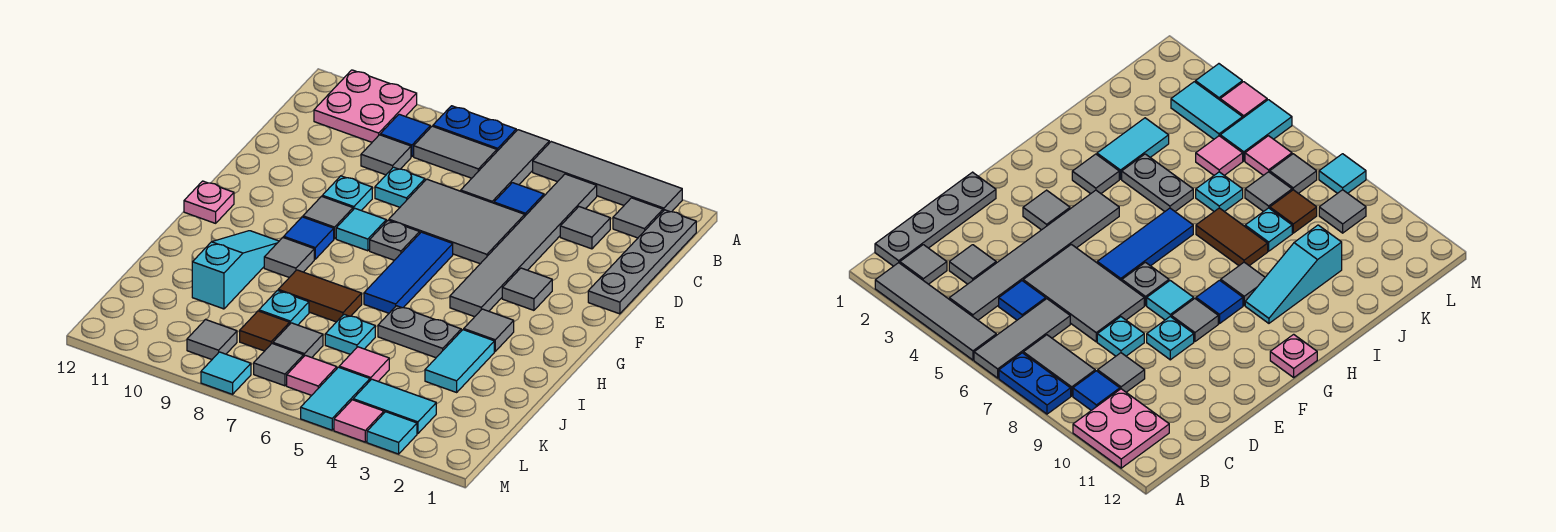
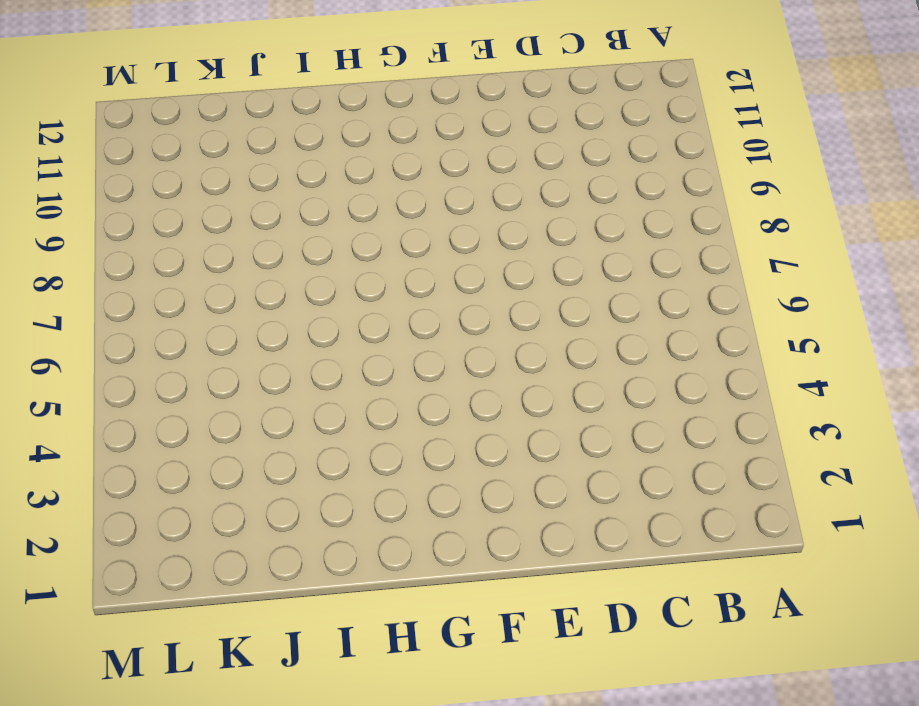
none -> grey tile A2:A5 level 1
none -> grey tile A6:C6 level 1
none -> blue plate A7:A8 level 1
none -> pink plate A10:B11 level 1

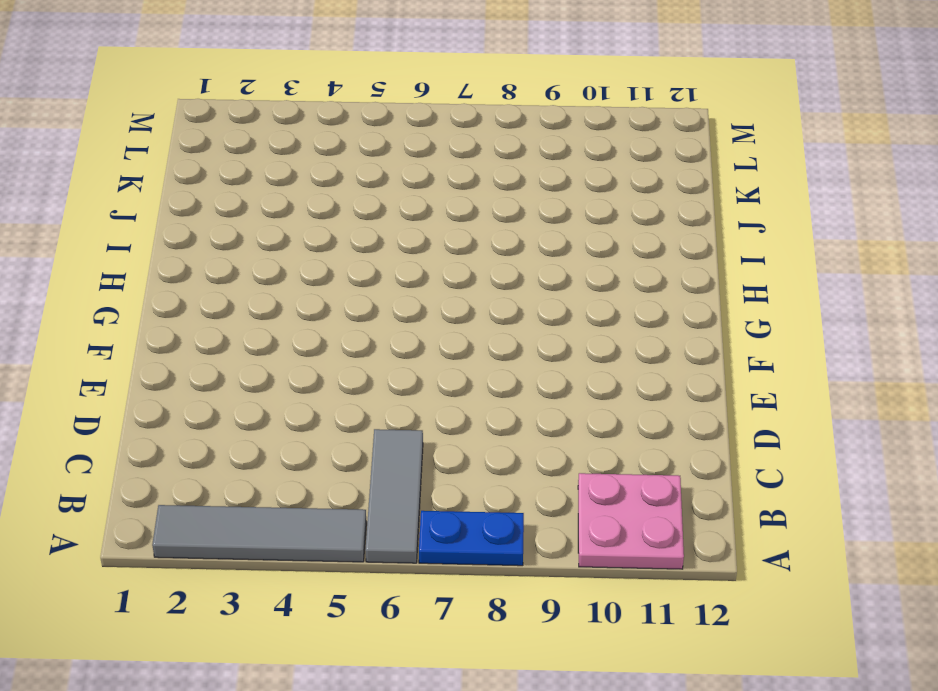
none -> grey plate B1:E1 level 1
none -> grey tile B2 level 1
none -> grey tile B4:G4 level 1
none -> grey tile B7:B8 level 1

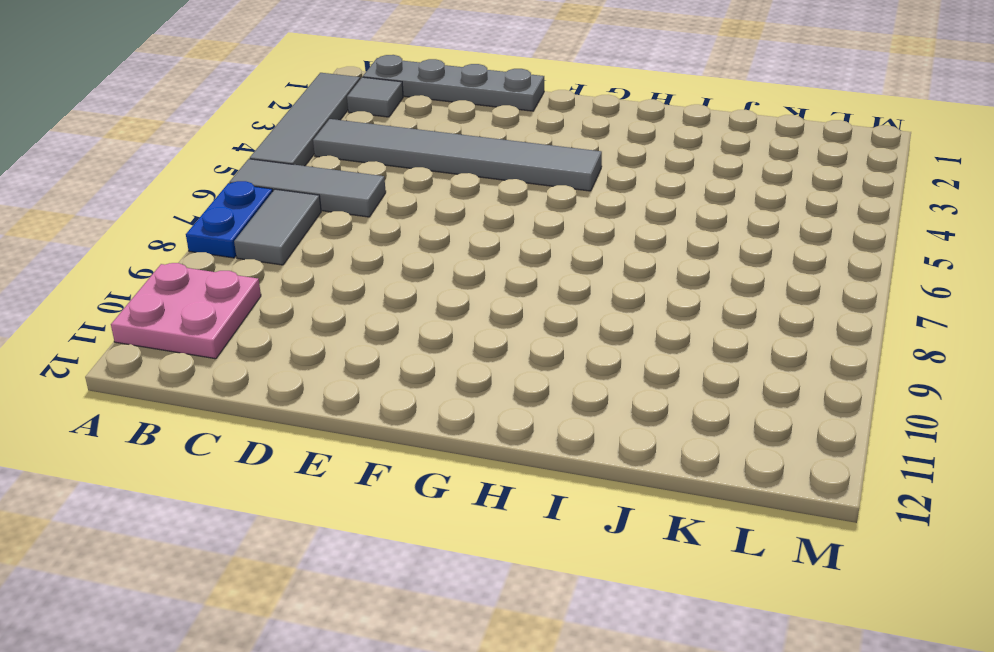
none -> blue tile B9 level 1
none -> grey tile C3 level 1
none -> blue tile C5 level 1
none -> grey tile C9 level 1

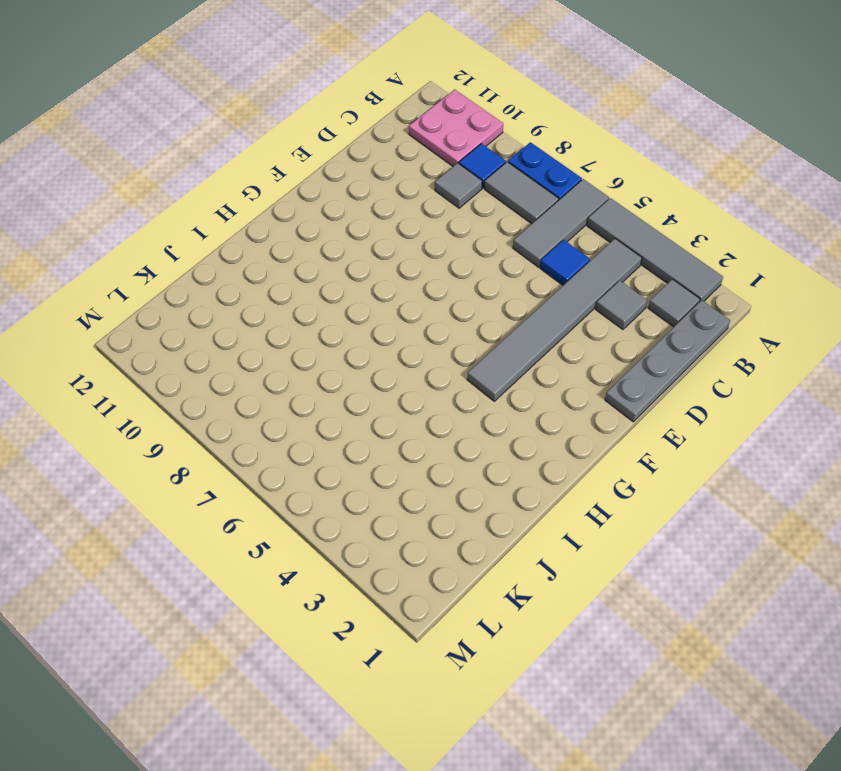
none -> grey tile D5:E7 level 1
none -> cyan plate D8 level 1
none -> cyan plate E9 level 1
none -> grey tile F3 level 1

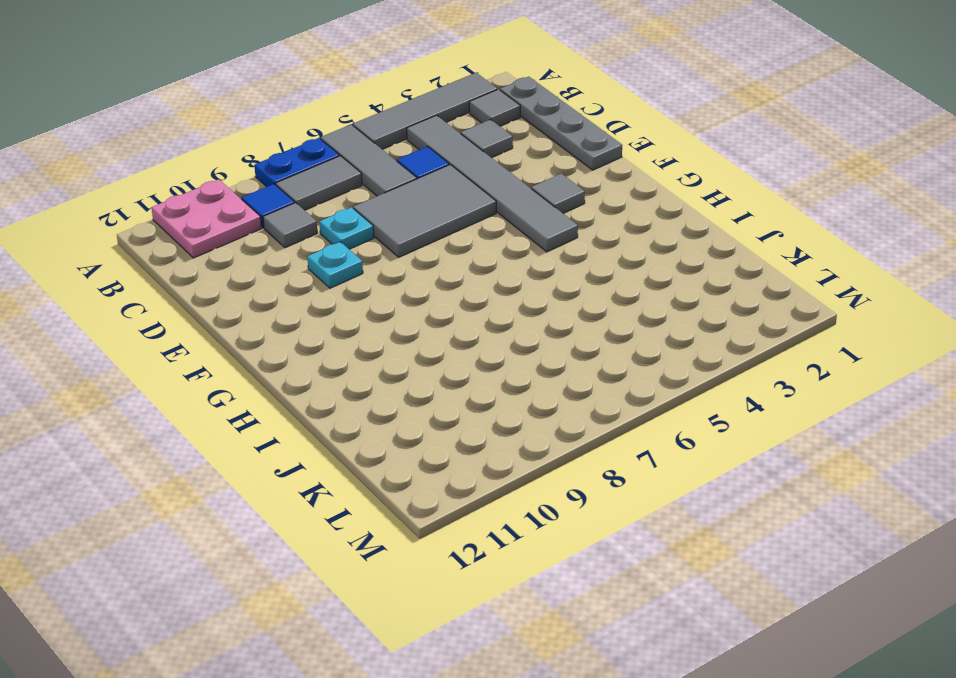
none -> blue tile F6:H6 level 1
none -> grey plate F7 level 1
none -> cyan tile F8 level 1
none -> grey tile F9 level 1

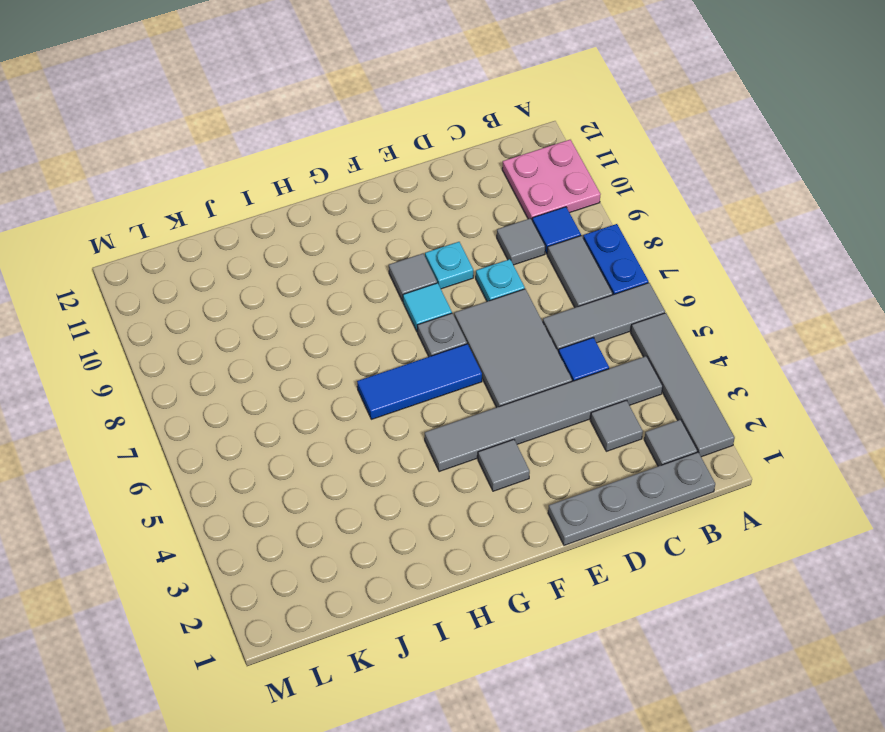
none -> blue tile G9 level 1
none -> pink plate G12 level 1
none -> grey tile H3 level 1
none -> grey tile H9 level 1

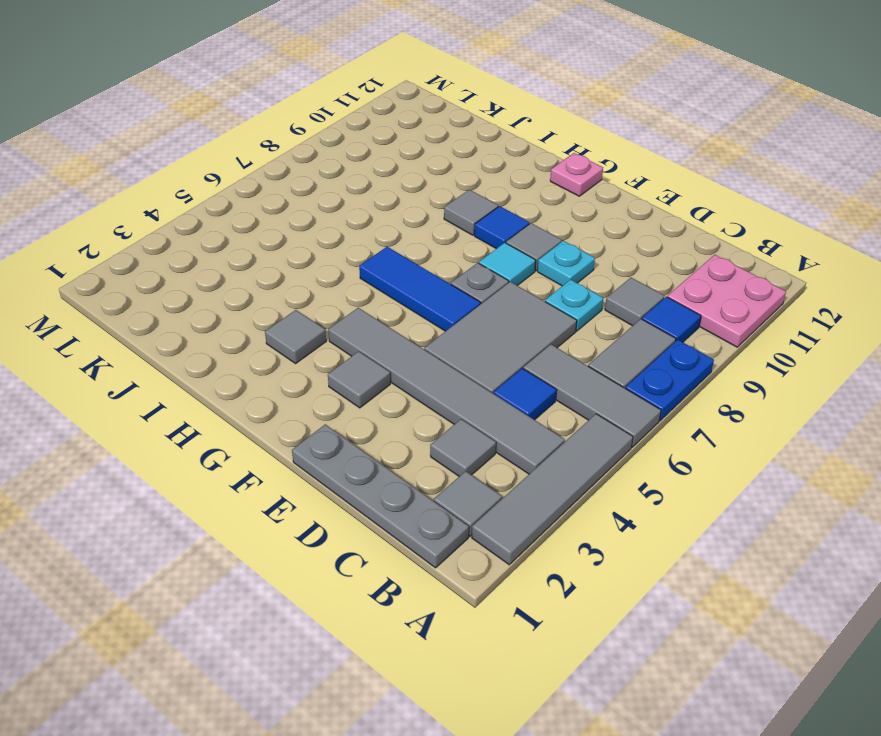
none -> cyan slope H10:J10 level 1 top J
none -> cyan tile I3:J3 level 1
none -> grey plate I4:I5 level 1
none -> brown tile I7:I8 level 1

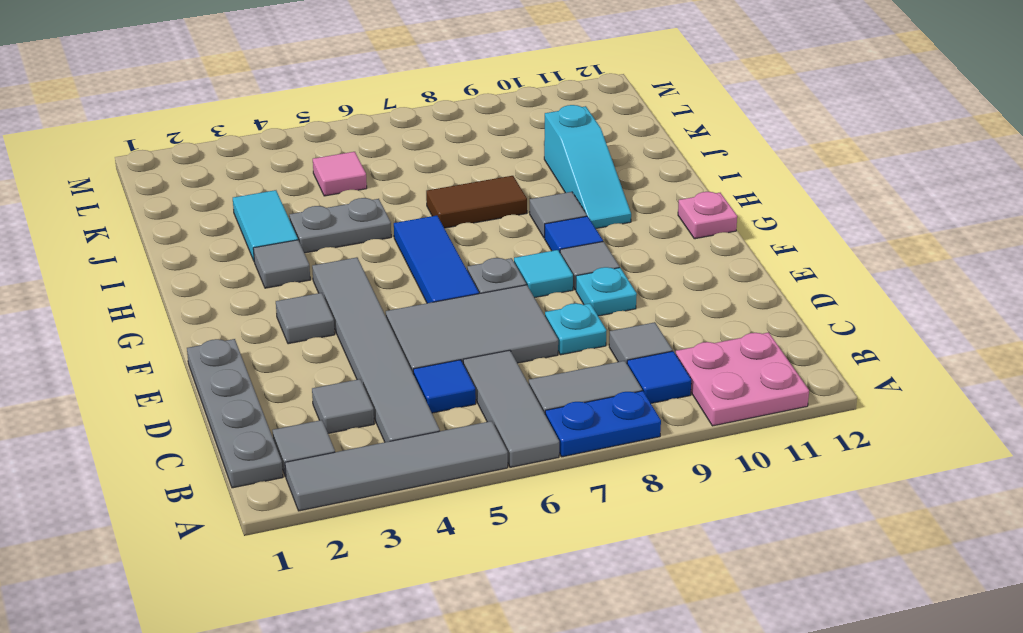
none -> cyan plate J6 level 1
none -> cyan plate J8 level 1
none -> grey tile K7 level 1
none -> brown tile K8 level 1

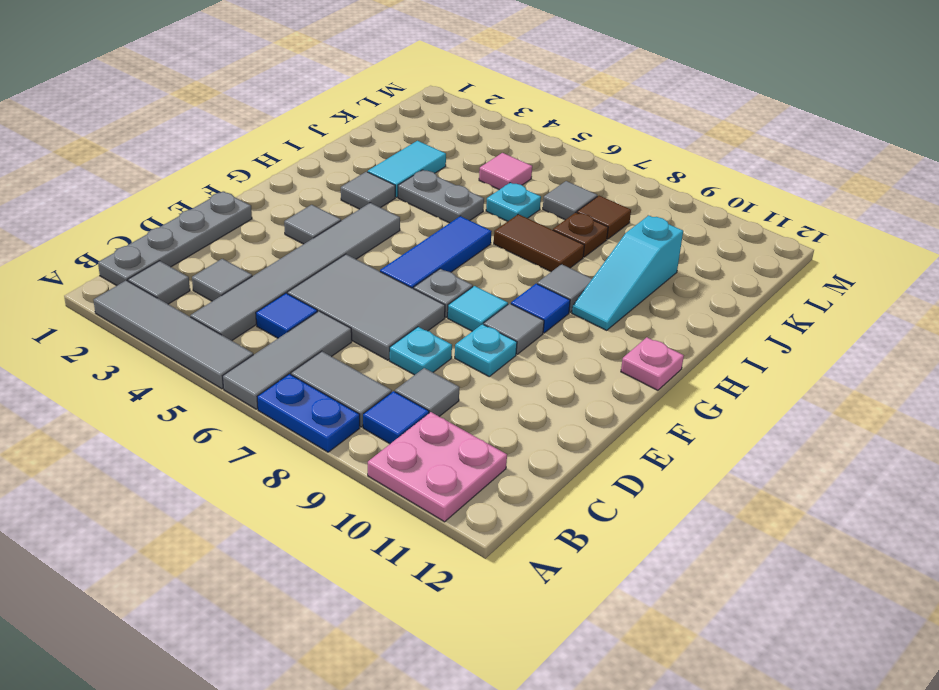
brown plate J8 level 1 -> cyan plate J8 level 1
none -> cyan tile L3:L4 level 1
none -> cyan tile L5:M5 level 1
none -> pink tile L6 level 1
none -> grey tile L7 level 1

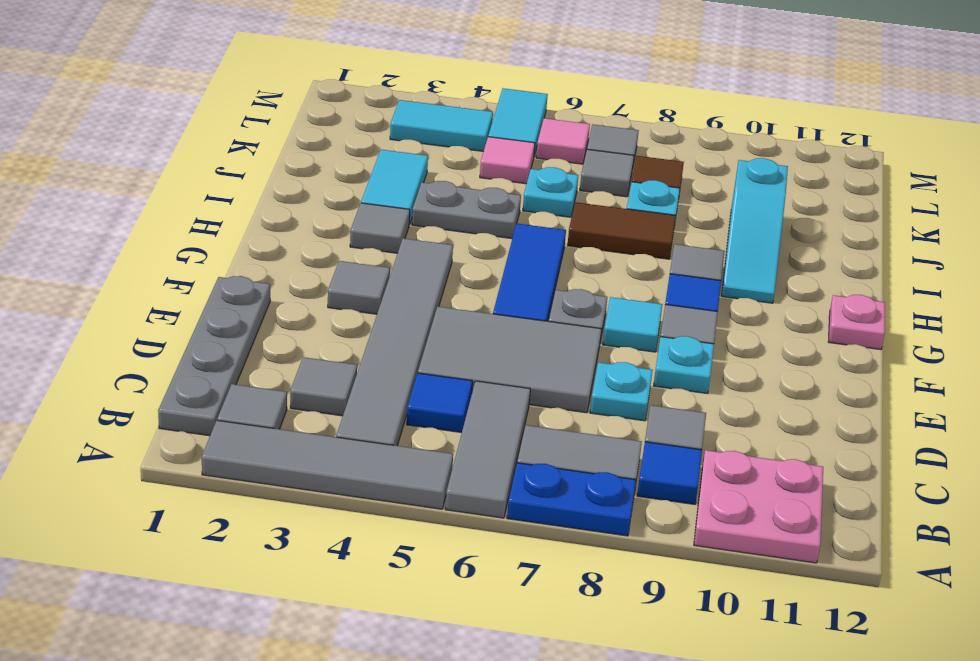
none -> grey tile L9 level 1
none -> cyan tile M3 level 1
none -> pink tile M4 level 1
none -> cyan tile M8 level 1

